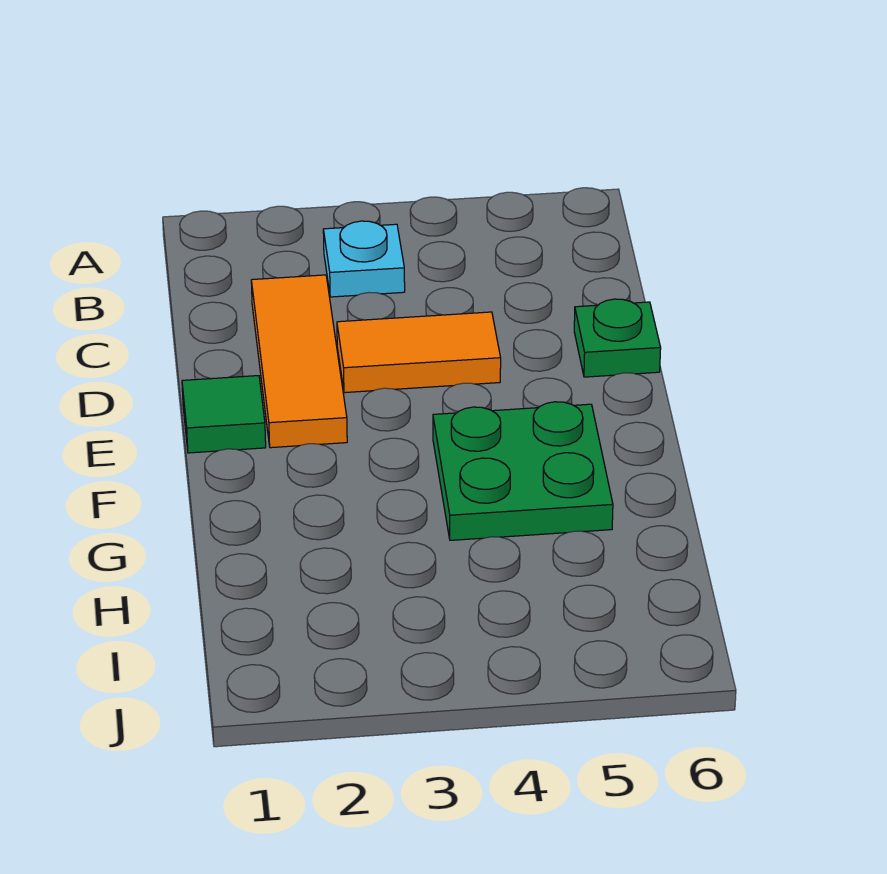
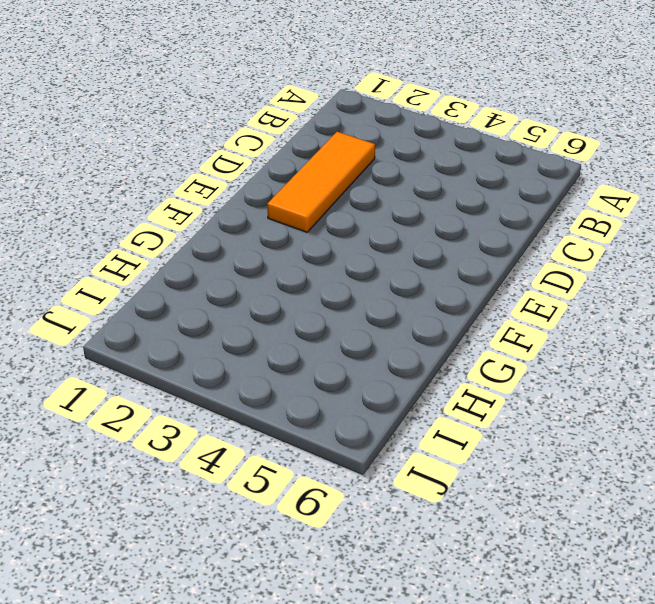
none -> cyan plate B3 level 1
none -> orange tile D3:D4 level 1

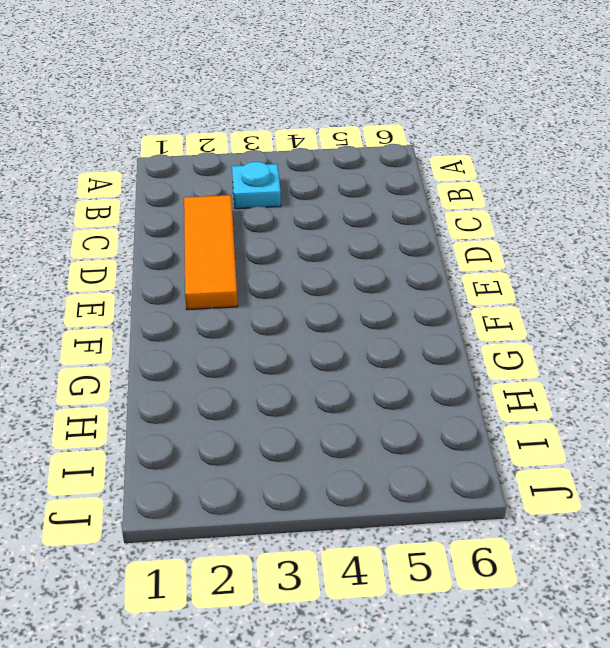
none -> orange tile D3:D4 level 1
none -> green plate D6 level 1

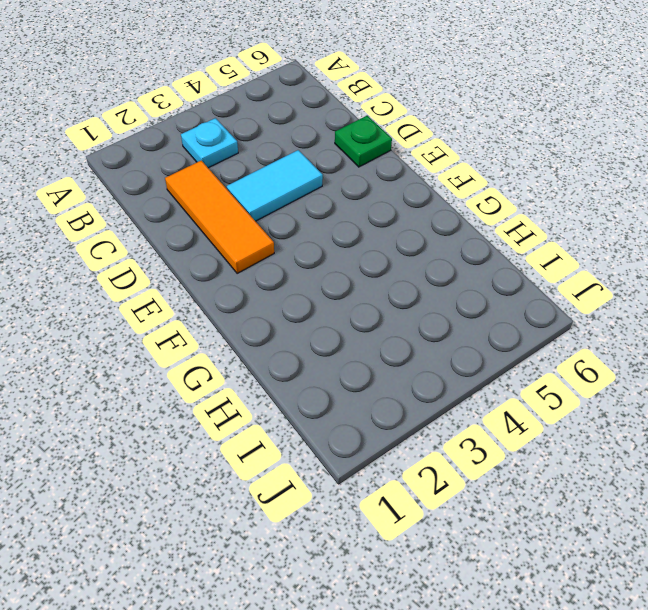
cyan tile D3:D4 level 1 -> orange tile D3:D4 level 1
none -> green tile E1 level 1
none -> green plate F4:G5 level 1

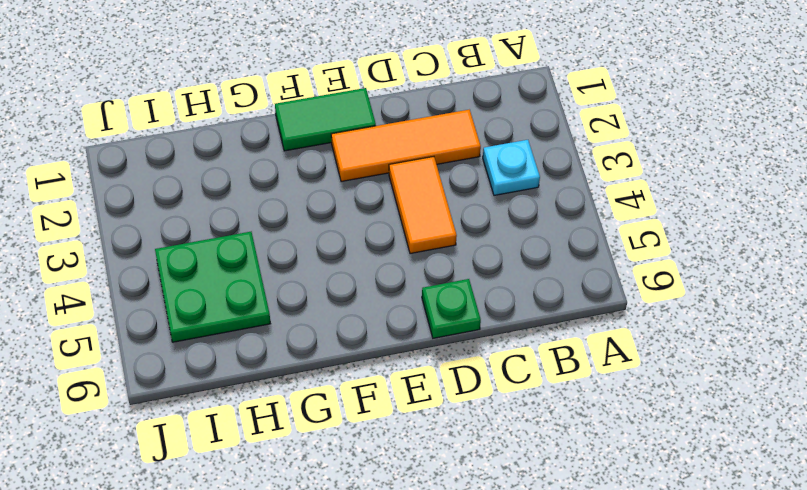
green tile E1:F1 level 1 -> green tile E1 level 1
green plate H4:I5 level 1 -> green plate F4:G5 level 1

